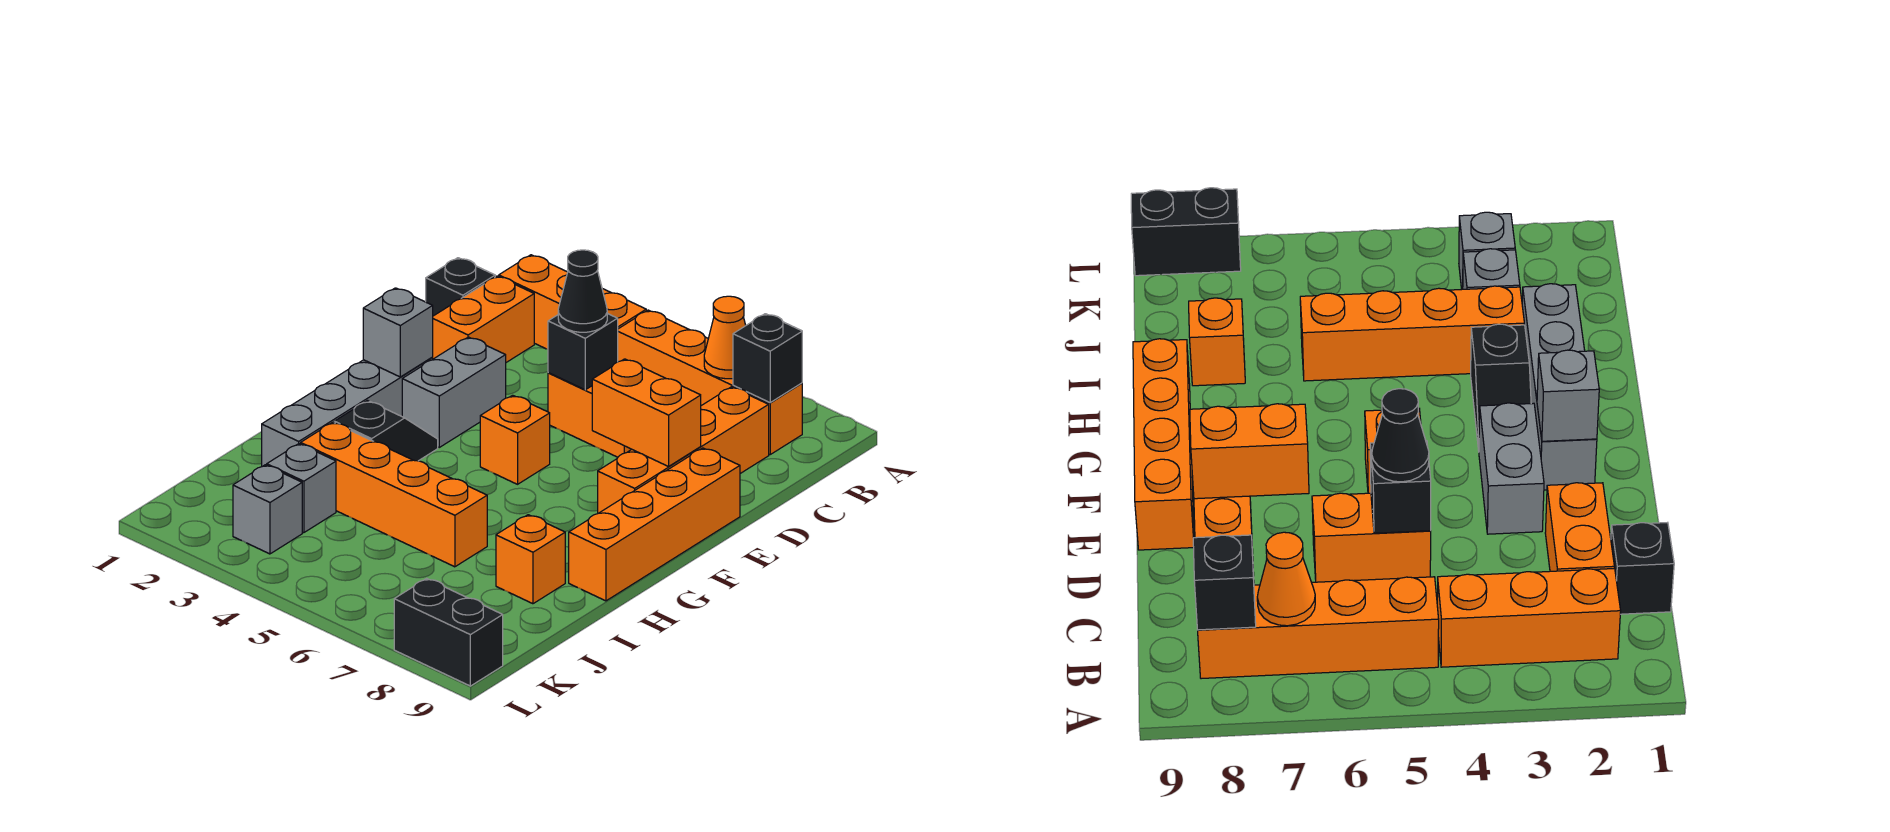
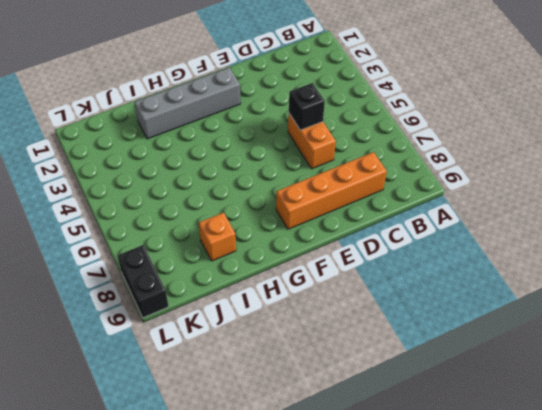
none -> orange brick B2:B4 level 1
none -> orange brick B5:B8 level 1
none -> black brick C1 level 1

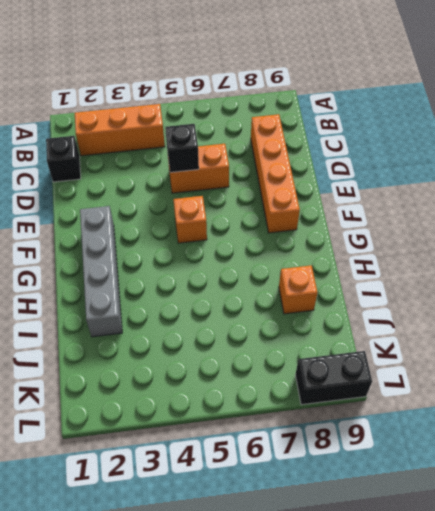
none -> orange brick B5:B8 level 1
none -> orange brick C2:D2 level 1
none -> grey brick E3:F3 level 1

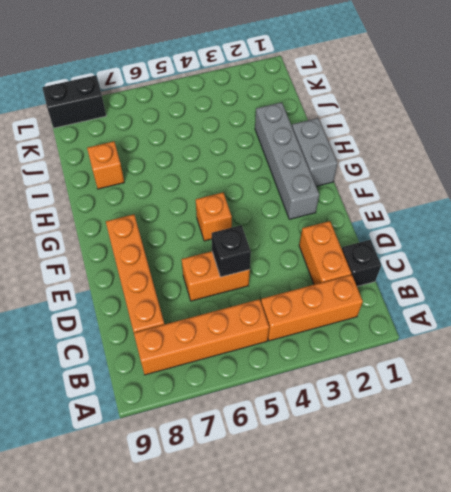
grey brick G1:H1 level 1 -> grey brick E3:F3 level 1
none -> orange brick E9:H9 level 1
none -> black slope G3:H3 level 1 top H
none -> orange brick I3:I6 level 1

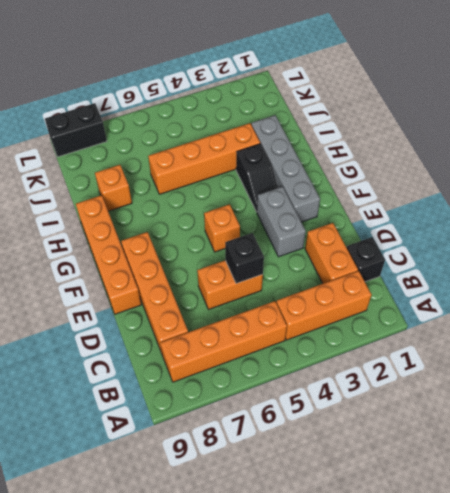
none -> grey brick J3 level 1
none -> grey brick K3 level 1
none -> orange cone B7 level 2

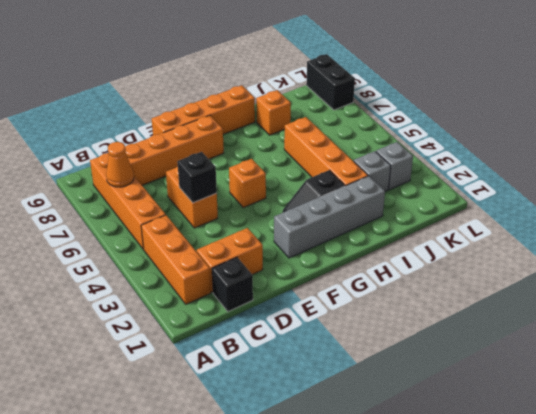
none -> grey brick E3:F3 level 1
none -> black brick B8 level 2
none -> orange brick E7:E8 level 2

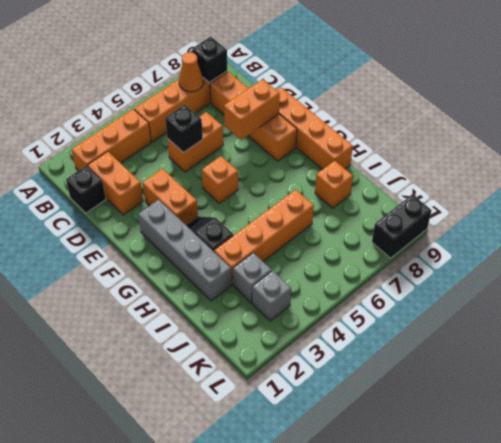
orange brick E3:F3 level 1 -> grey brick E3:F3 level 1
none -> grey brick F2 level 2
none -> black cone D5 level 3

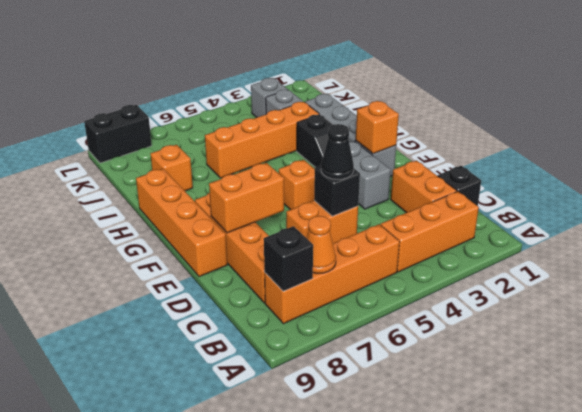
orange brick F2 level 2 -> grey brick F2 level 2

